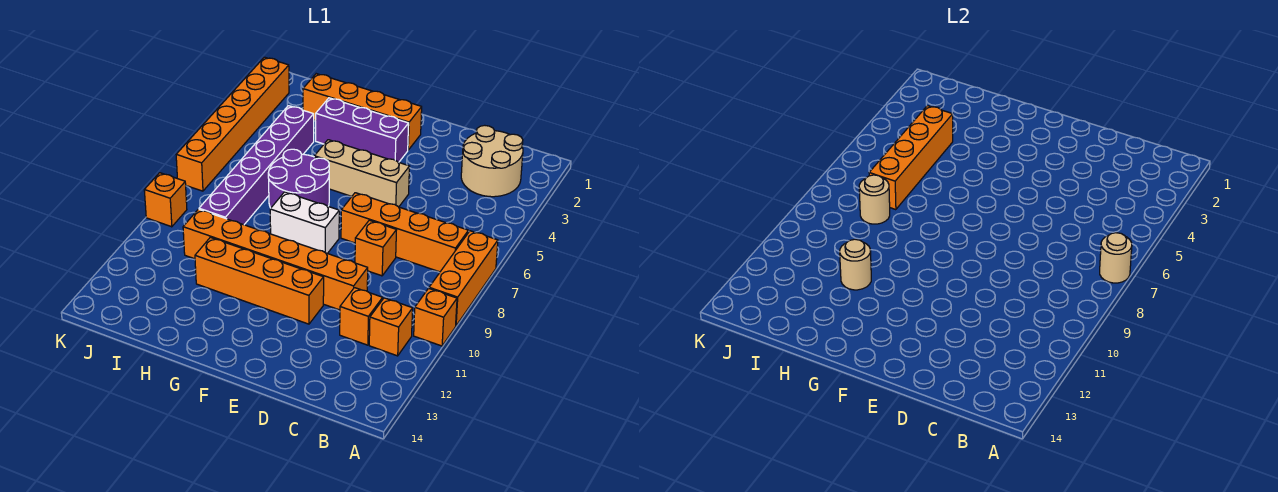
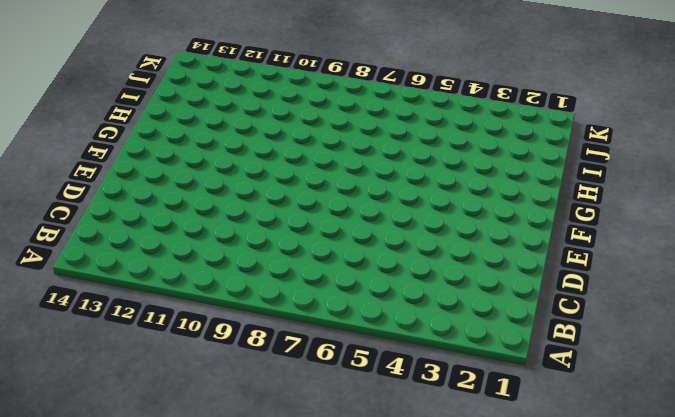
none -> orange brick A7:A9 level 1
none -> orange brick A10 level 1
none -> tan round brick B2:C3 level 1

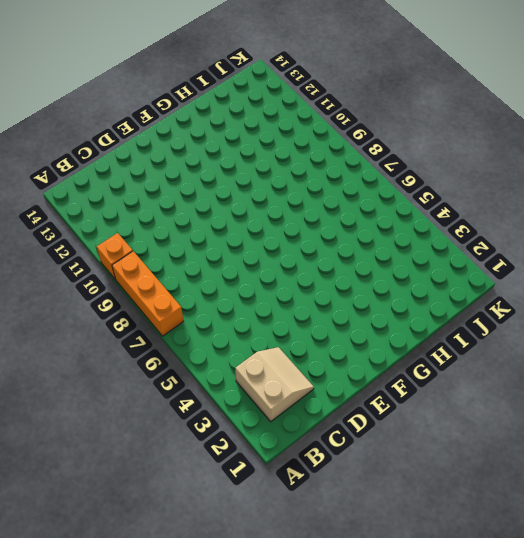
tan slope B2:C3 level 1 top B -> tan round brick B2:C3 level 1
none -> orange brick B7:E7 level 1
none -> orange brick B11 level 1
none -> orange brick C11 level 1

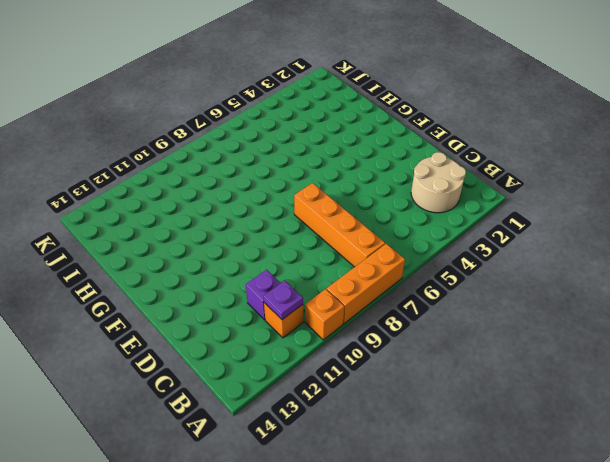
purple plate B11 level 2 -> none
purple brick C11 level 1 -> orange brick C11 level 1
none -> orange brick D8 level 1
none -> orange brick D10:I10 level 1
none -> tan brick E5:G5 level 1

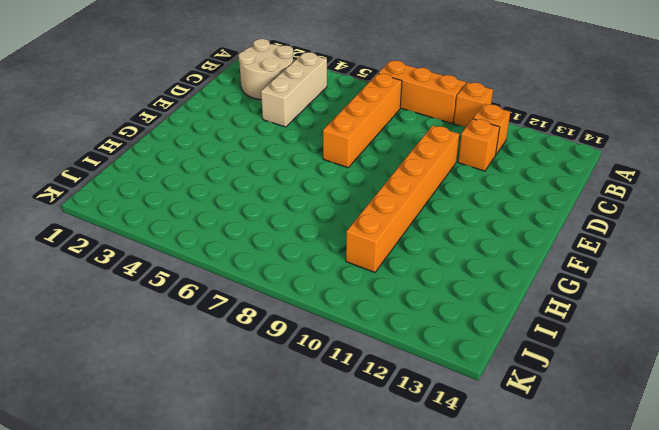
tan brick B4:D4 level 1 -> tan brick E5:G5 level 1
none -> orange brick D8 level 1
none -> orange brick E11:H11 level 1
none -> orange brick F2:I2 level 1

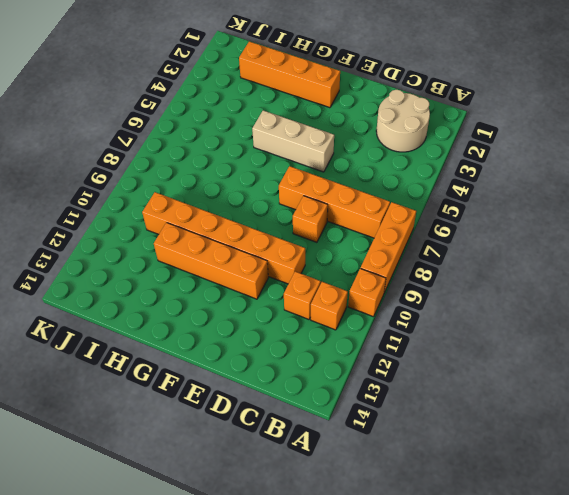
none -> purple brick F3:H3 level 1
none -> white brick F8:G8 level 1
none -> purple round brick G6:H7 level 1

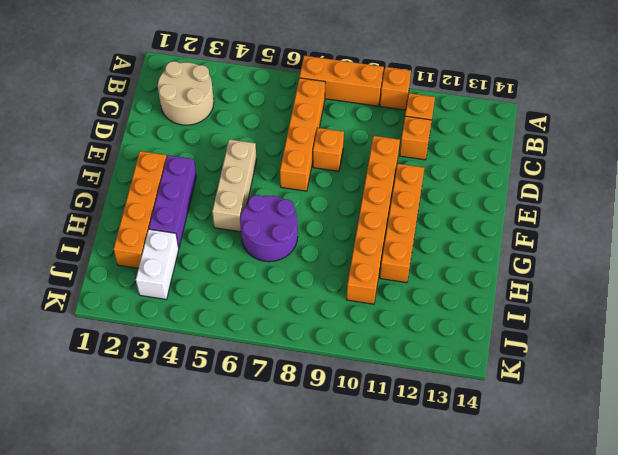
white brick I3:J3 level 1 -> white brick F8:G8 level 1
none -> purple brick I4:I9 level 1
none -> orange brick K2:K7 level 1
none -> orange brick K9 level 1

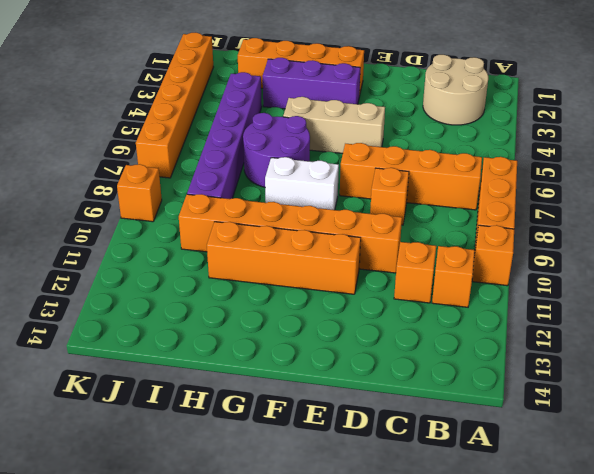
none -> tan round brick A7 level 2
none -> tan round brick H11 level 2
none -> orange brick I4:I7 level 2

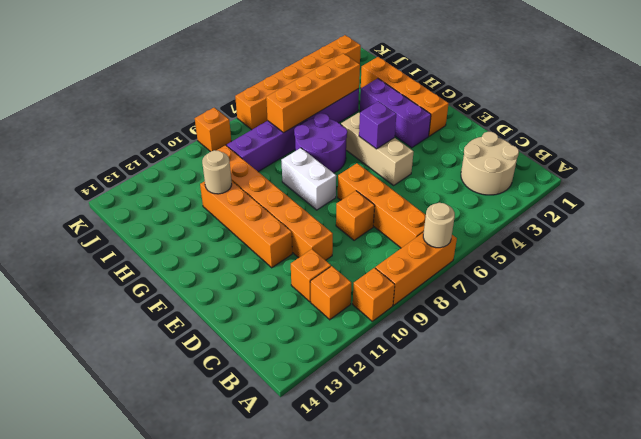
purple brick F5 level 2 -> none
none -> tan round brick I8 level 2

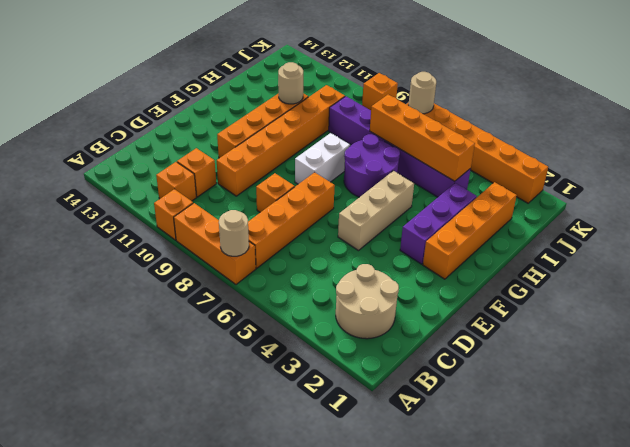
tan round brick K7 level 2 -> tan round brick I8 level 2

